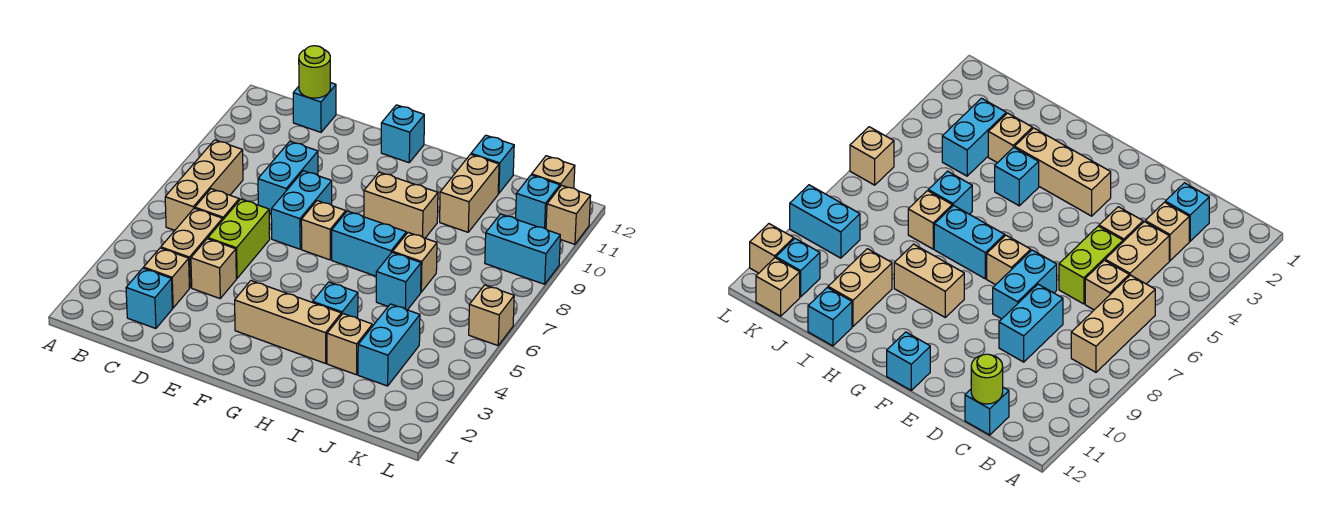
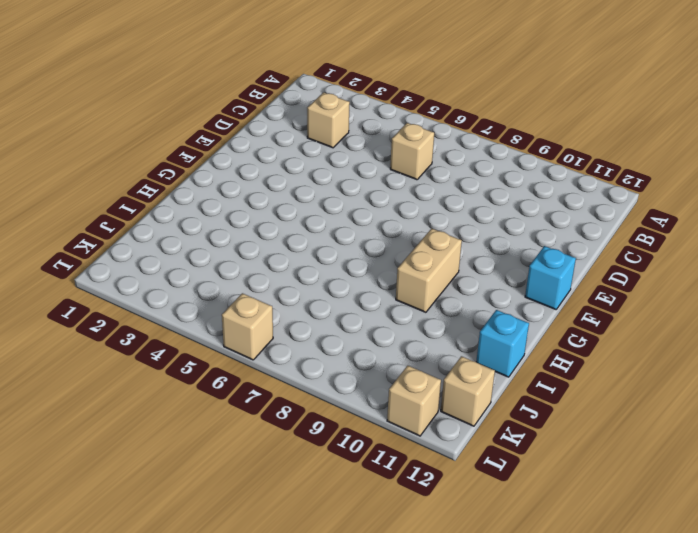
none -> tan brick B6:B8 level 1
none -> cyan brick C2 level 1
none -> tan brick C4:C5 level 1

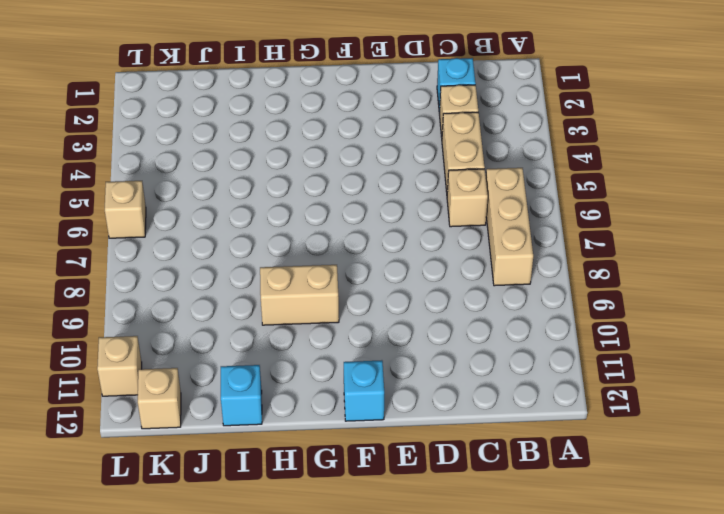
none -> cyan brick C12 level 1
none -> tan brick D4 level 1
none -> lime brick D5:D6 level 1

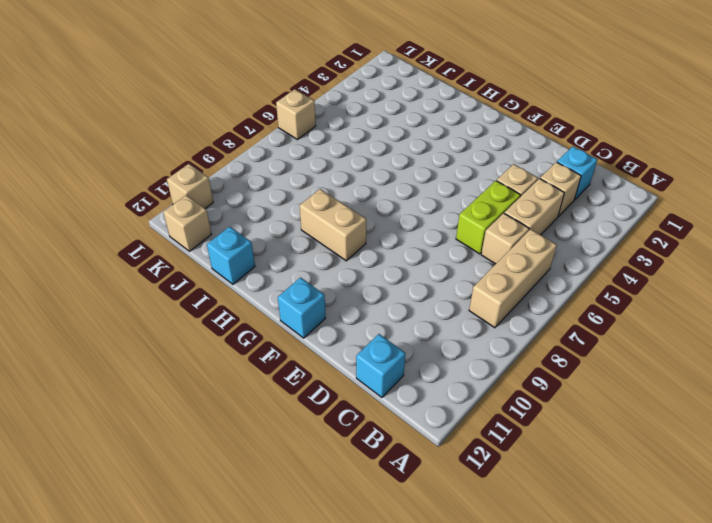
none -> cyan brick D8:D9 level 1
none -> cyan brick E7:E8 level 1
none -> tan brick F3:H3 level 1

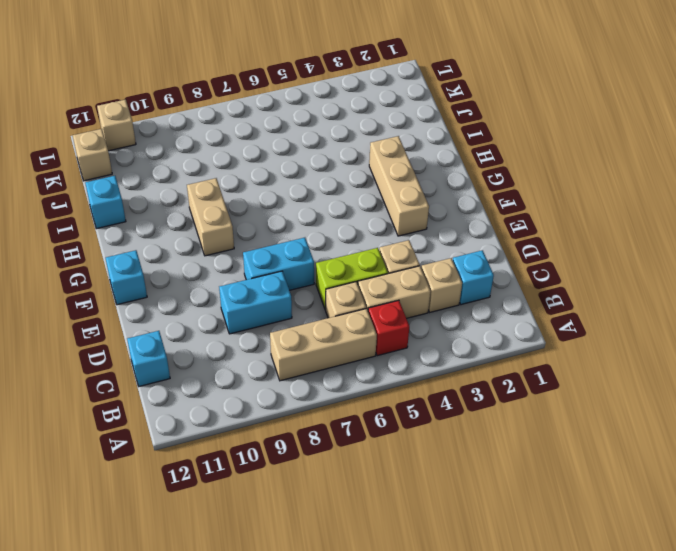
red brick B5 level 1 -> none
none -> tan brick F7 level 1
none -> cyan brick G7:H7 level 1
none -> cyan brick H4 level 1

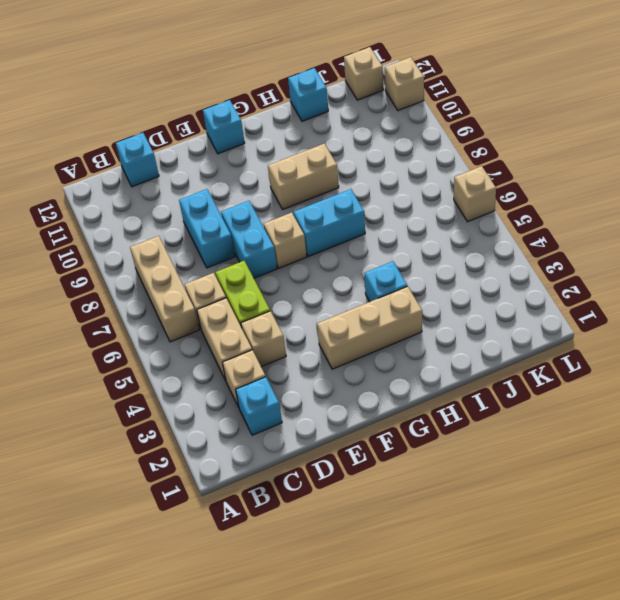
none -> tan brick I3 level 1
none -> cyan brick I6 level 1
none -> tan brick I7 level 1

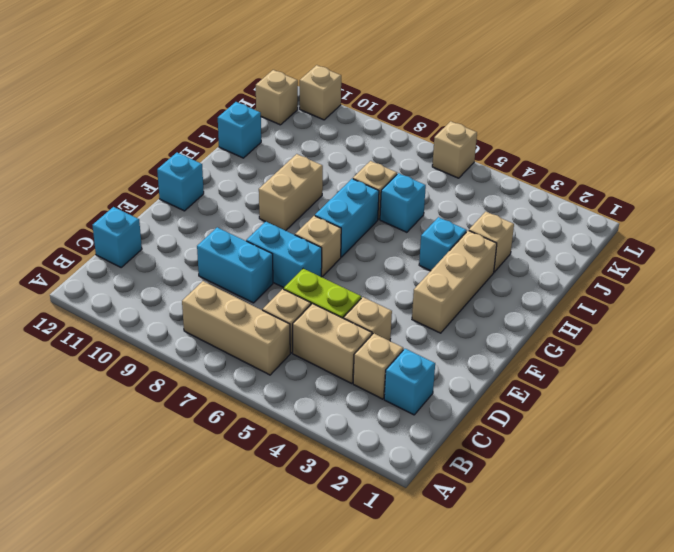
none -> tan brick I10:I11 level 1
none -> cyan brick J3:J4 level 1
none -> cyan brick K9:L9 level 1

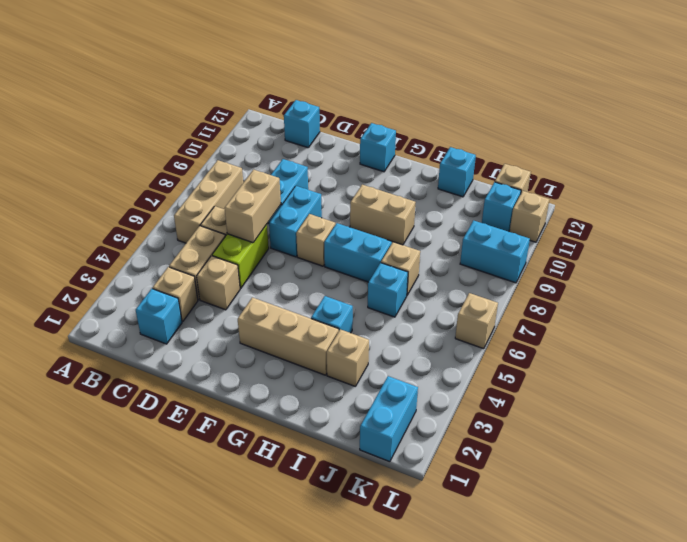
tan brick D6:D7 level 2 -> tan brick I10:I11 level 1
cyan brick K1:K2 level 1 -> cyan brick J3:J4 level 1
none -> lime round brick C12 level 2

